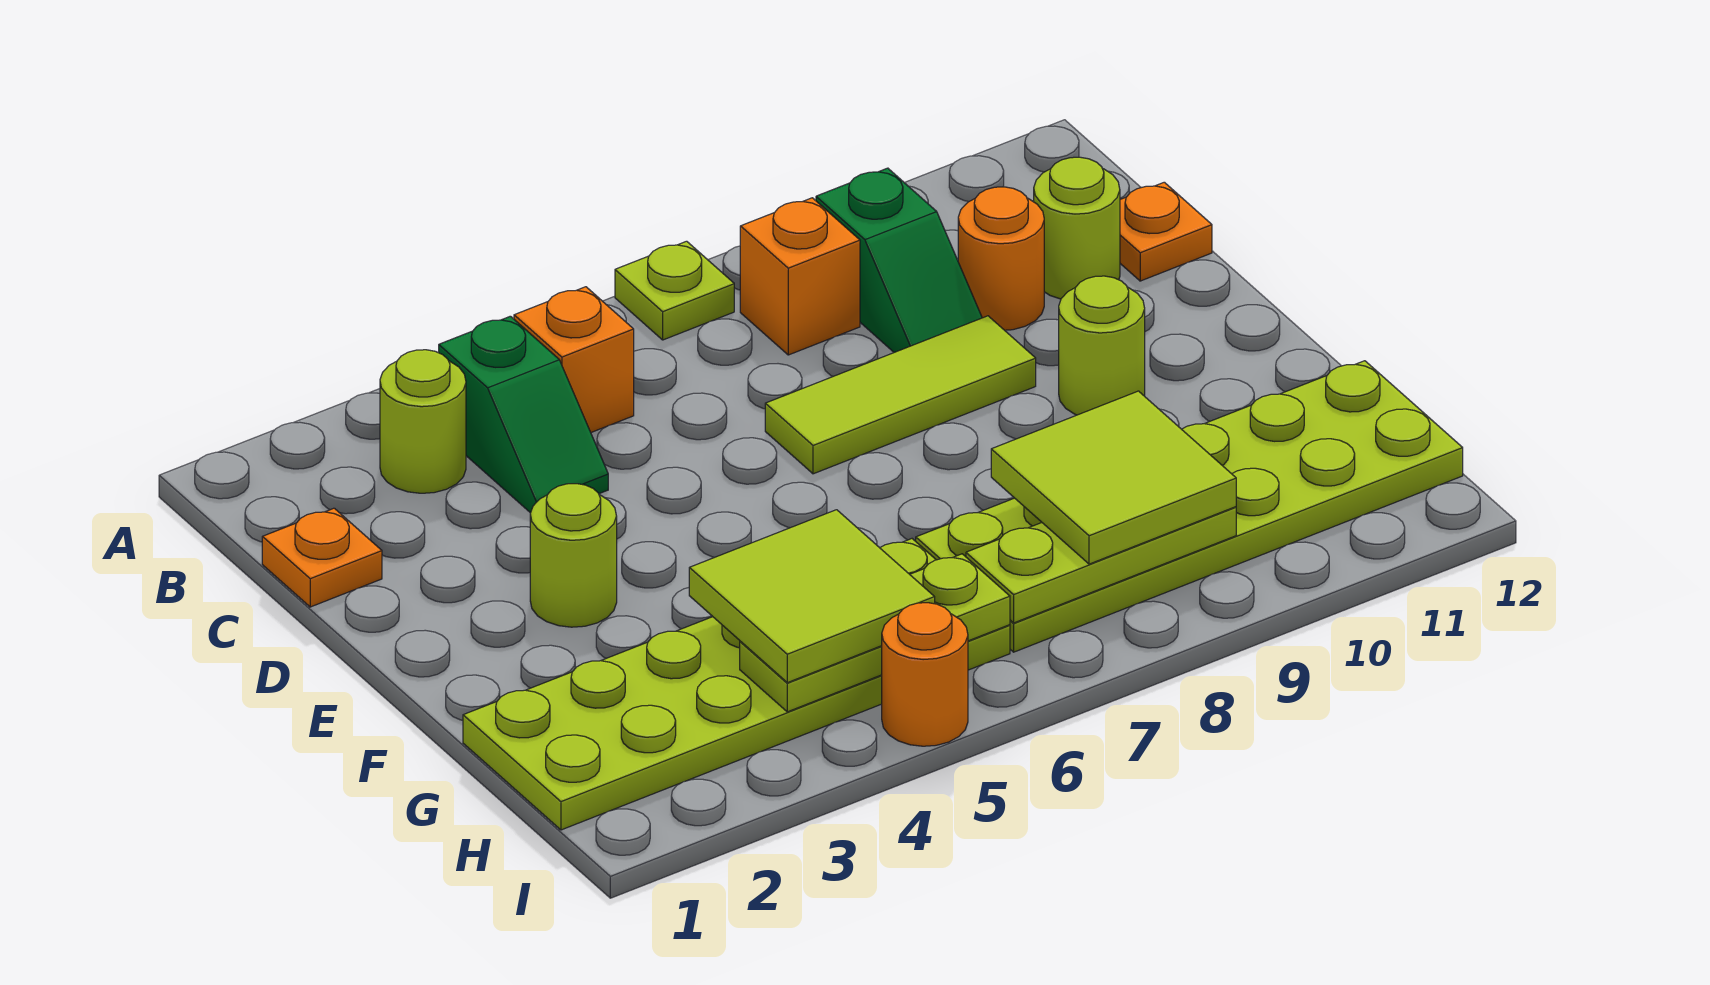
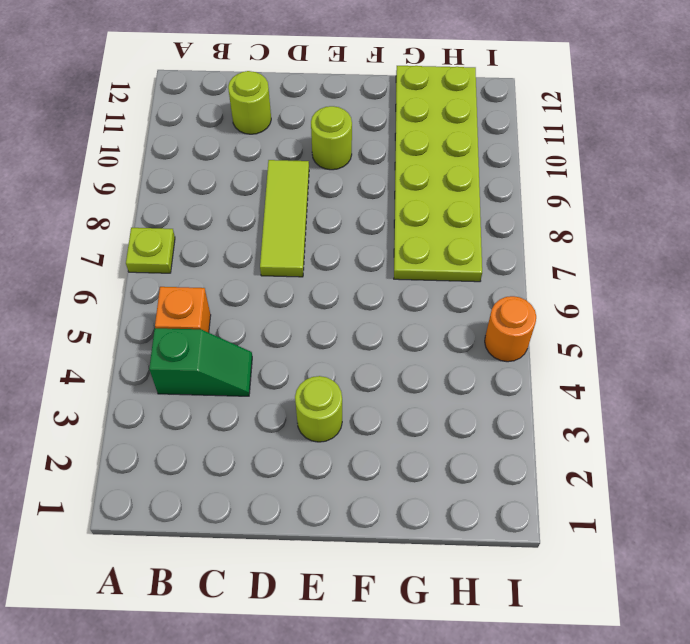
none -> lime round brick B3 level 1
none -> orange brick B8 level 1
none -> green slope B9:C9 level 1 top B

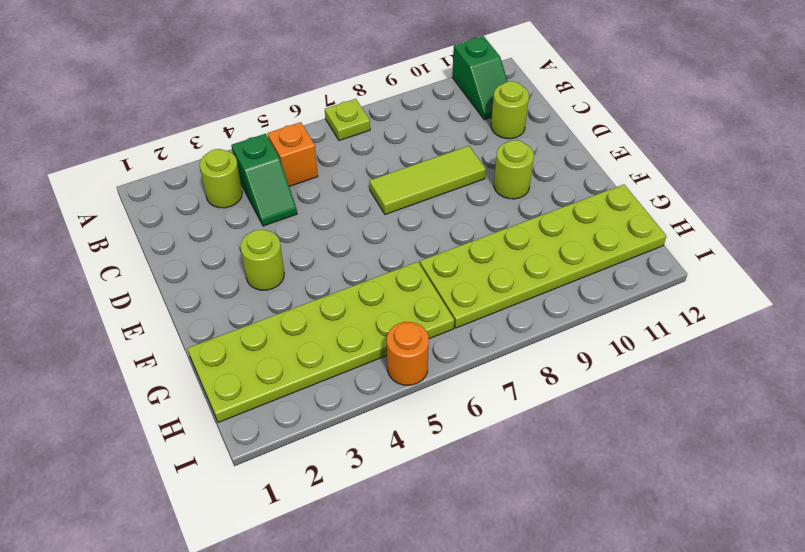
green slope A11:B11 level 1 top A -> green slope B9:C9 level 1 top B
none -> orange brick B8 level 1
none -> orange plate C1 level 1
none -> orange round brick C10 level 1

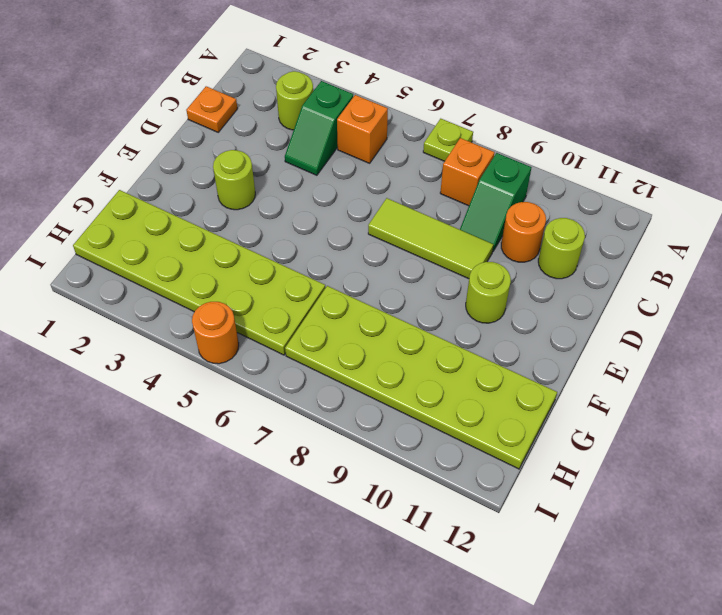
none -> orange plate C12 level 1
none -> lime plate H4:H6 level 2
none -> lime plate H7:H9 level 2

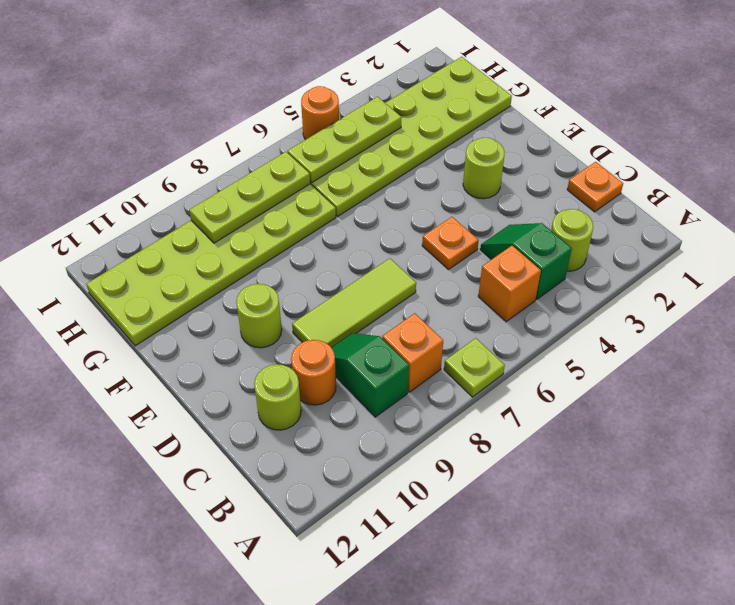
orange plate D5 level 1 -> orange plate C12 level 1
none -> lime tile G4:H5 level 3
none -> lime tile G8:H9 level 3

